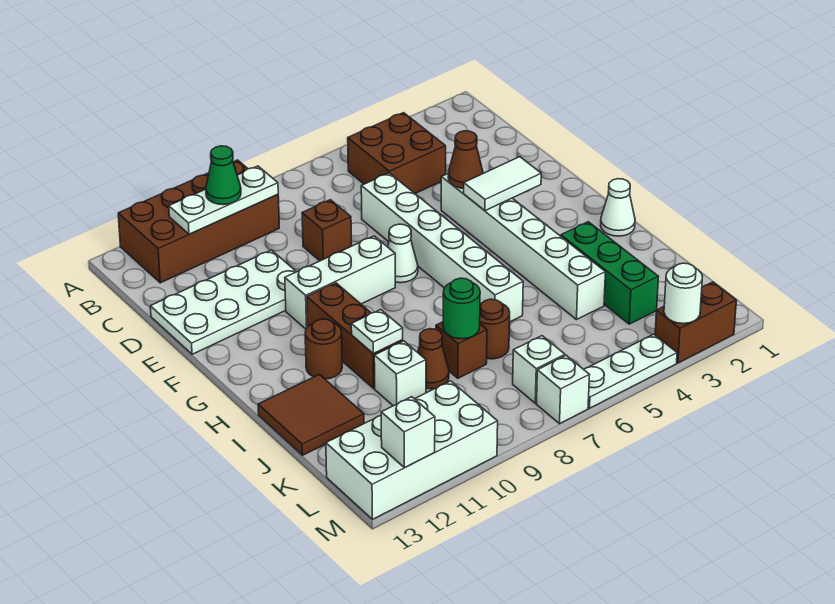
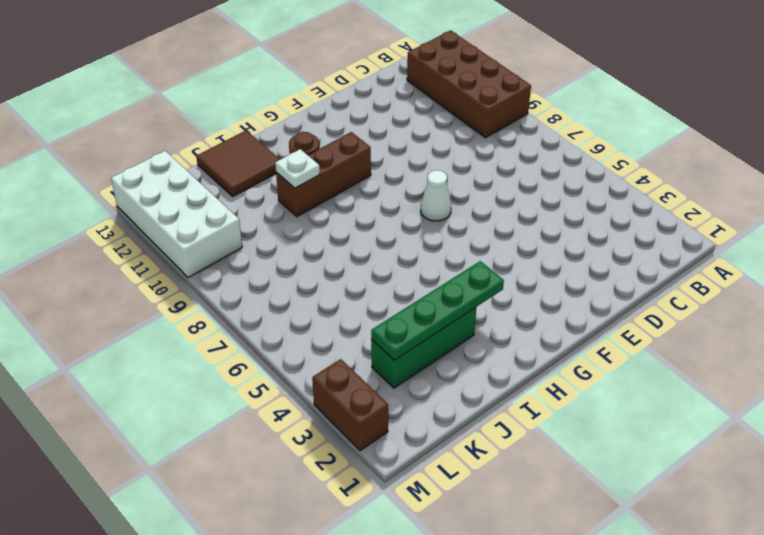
green plate H3:K3 level 2 -> none
none -> brown brick B4:C5 level 1
none -> white brick D6:I6 level 1
none -> brown brick D8 level 1
none -> white plate D10:E13 level 1

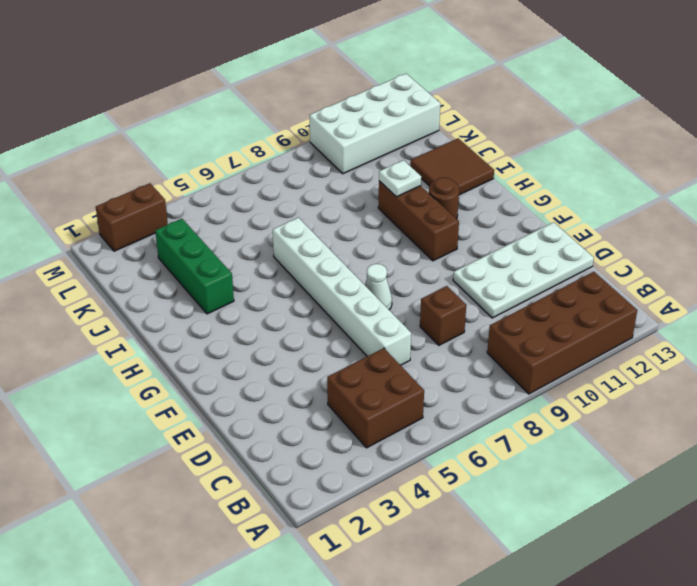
none -> white brick E4:J4 level 1
none -> white brick F8:F10 level 1
none -> white cone H1 level 1
none -> brown round brick J7 level 1

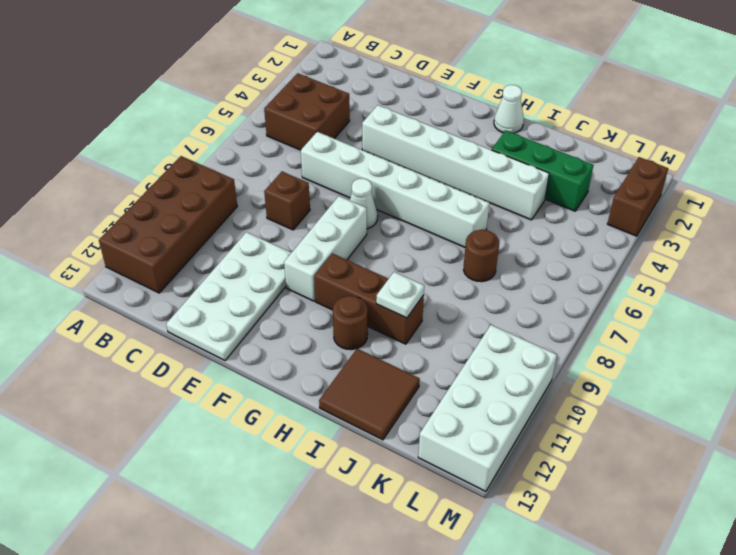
none -> brown brick J8 level 1
none -> brown cone J9 level 1
none -> white brick J10 level 1
none -> white brick L7 level 1

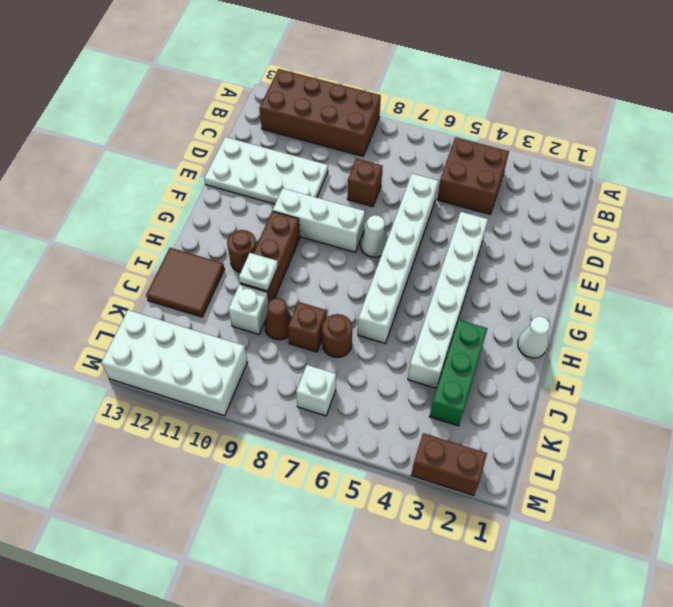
none -> white plate M4:M6 level 1
none -> white brick M7 level 1
none -> white plate B9:B11 level 2
none -> brown cone E4 level 2

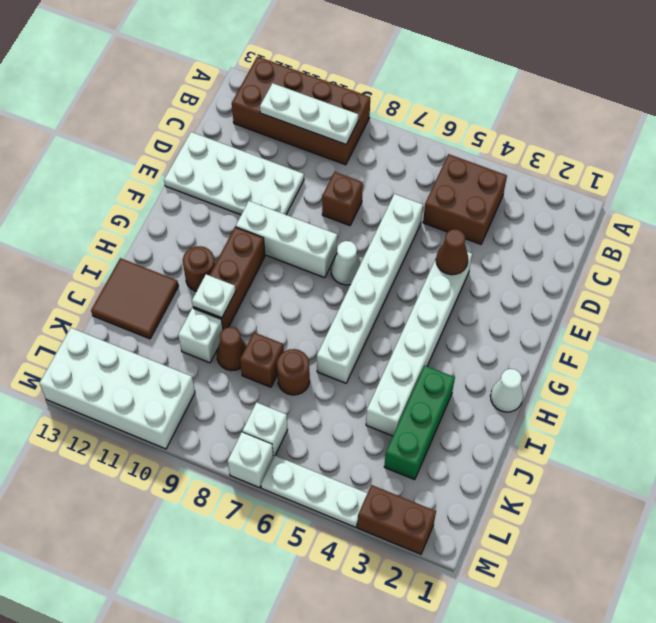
none -> white tile F3:F4 level 2
none -> green round brick J8 level 2
none -> white round brick M3 level 2
none -> white brick M12 level 2

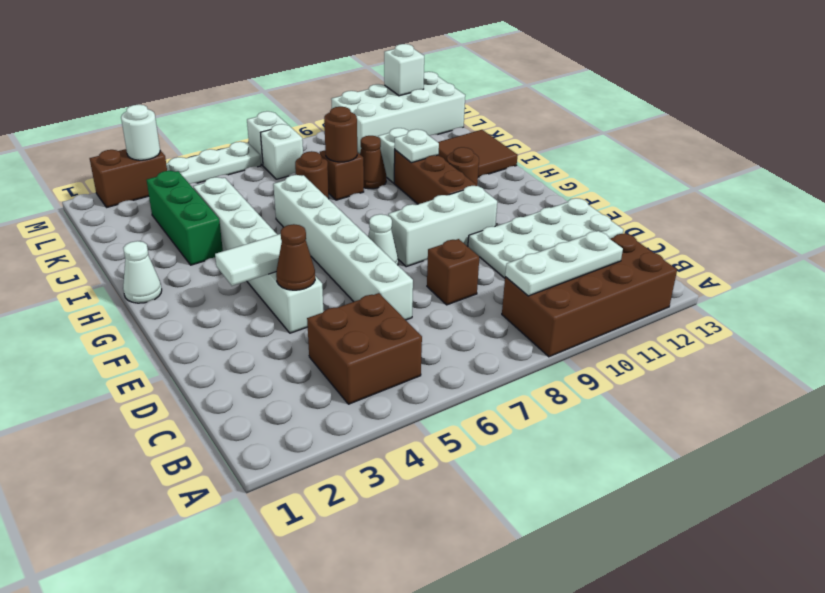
brown round brick J8 level 2 -> green round brick J8 level 2
none -> green cone B10 level 3

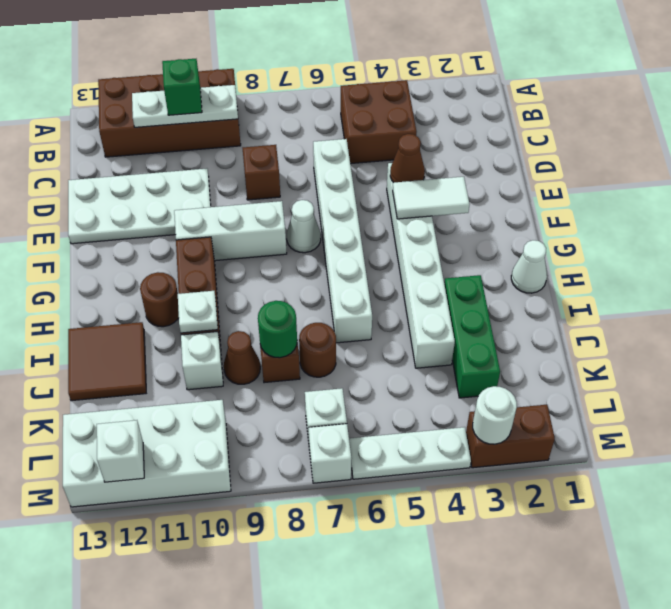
green brick B10 level 3 -> green cone B10 level 3

